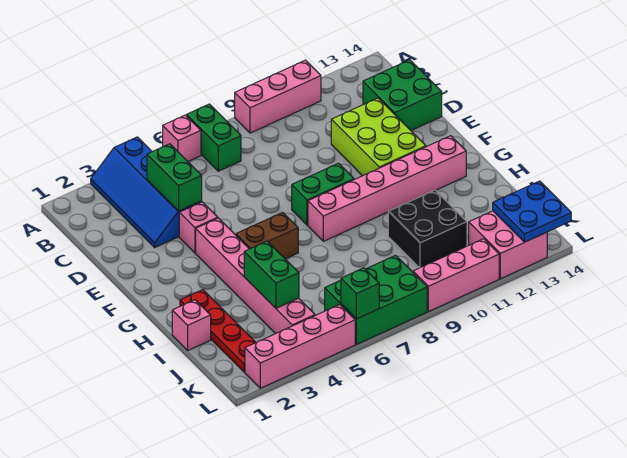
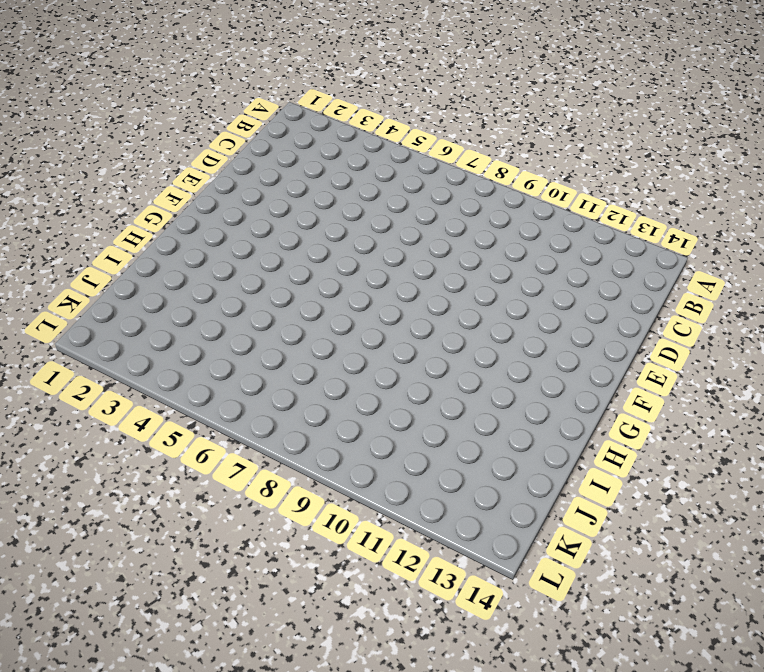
none -> blue slope A3:D4 level 1 top 4
none -> pink brick A6 level 1
none -> green brick A7:B7 level 1

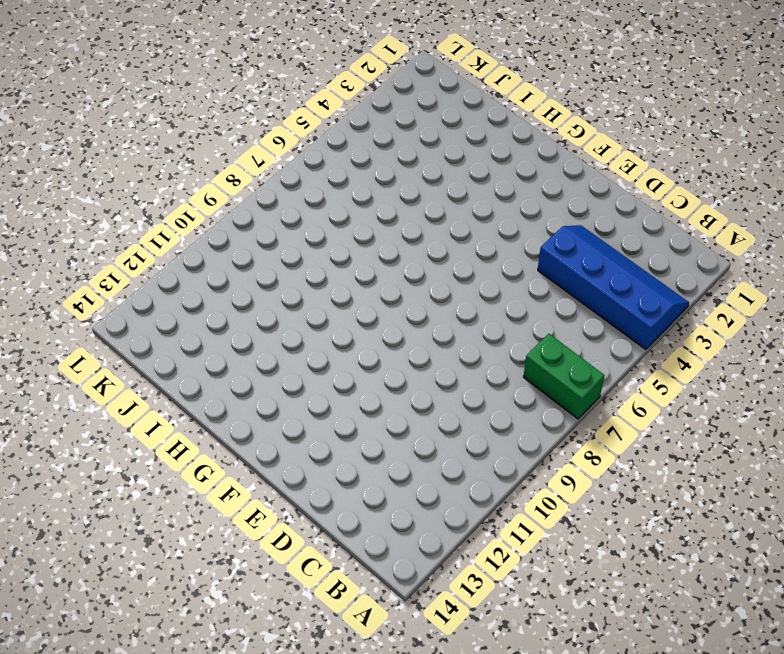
none -> pink brick A6 level 1
none -> pink brick A9:A11 level 1
none -> green brick C13:D14 level 1

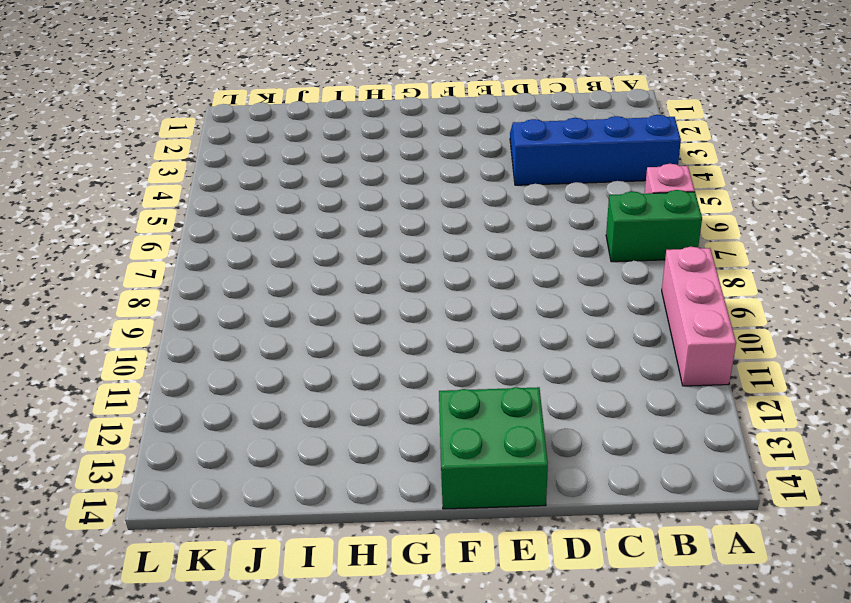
green brick E13:F14 level 1 -> green brick C13:D14 level 1
none -> lime brick D11:F12 level 1
none -> pink brick E4 level 1
none -> pink brick F4:K4 level 1

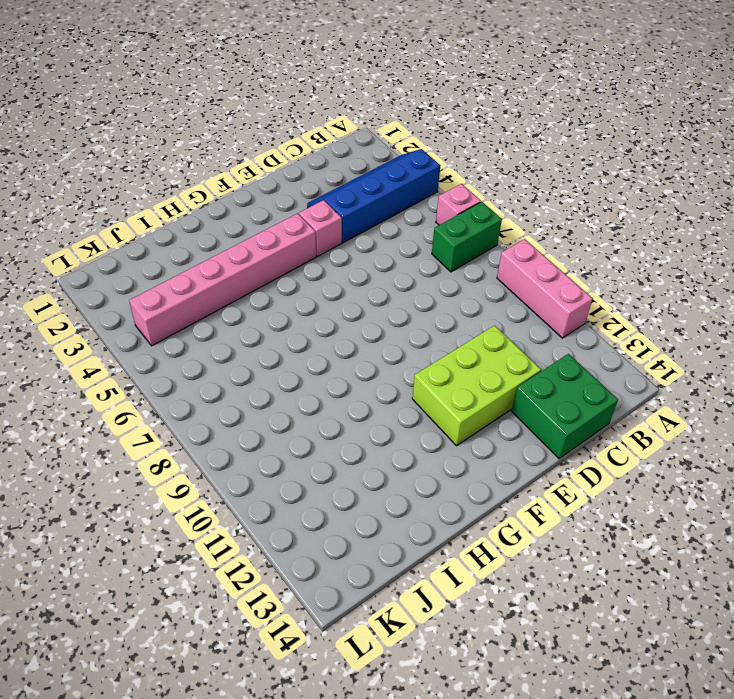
none -> green brick F8:F9 level 1
none -> brown brick G5:G6 level 1
none -> pink brick G8:G13 level 1

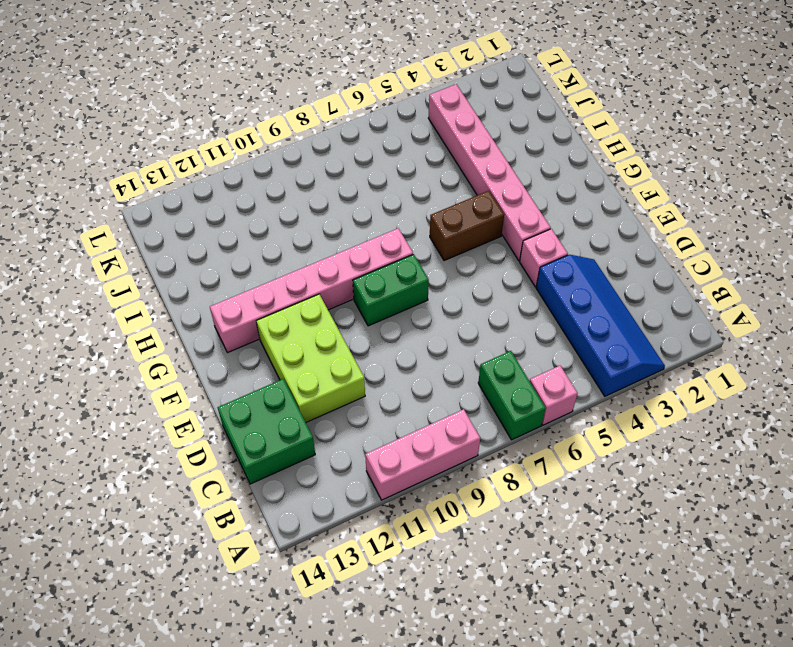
none -> red plate H2:K2 level 1
none -> pink brick I1 level 1
none -> black brick I10:J11 level 1

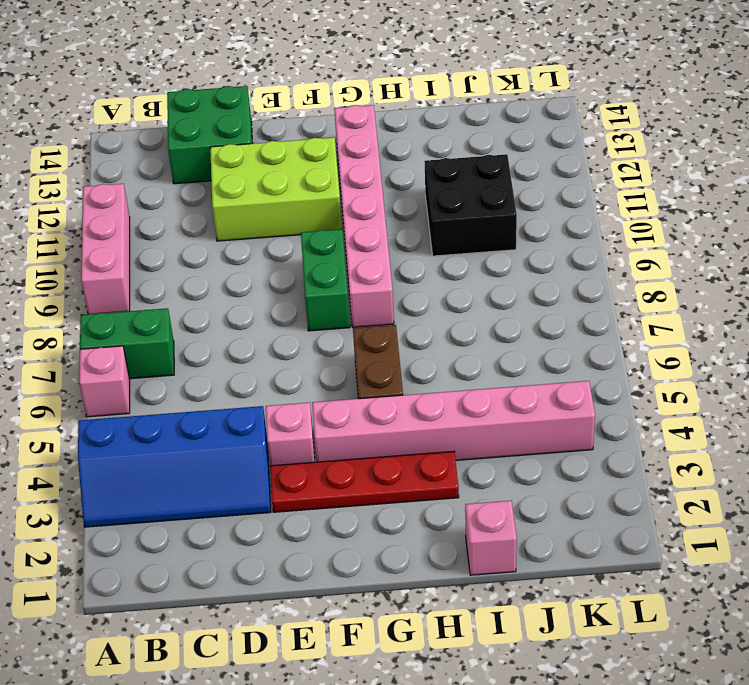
red plate E3:H3 level 1 -> red plate H2:K2 level 1
none -> green brick K6:L8 level 1
none -> pink brick K12:L13 level 1
none -> pink brick L2:L5 level 1

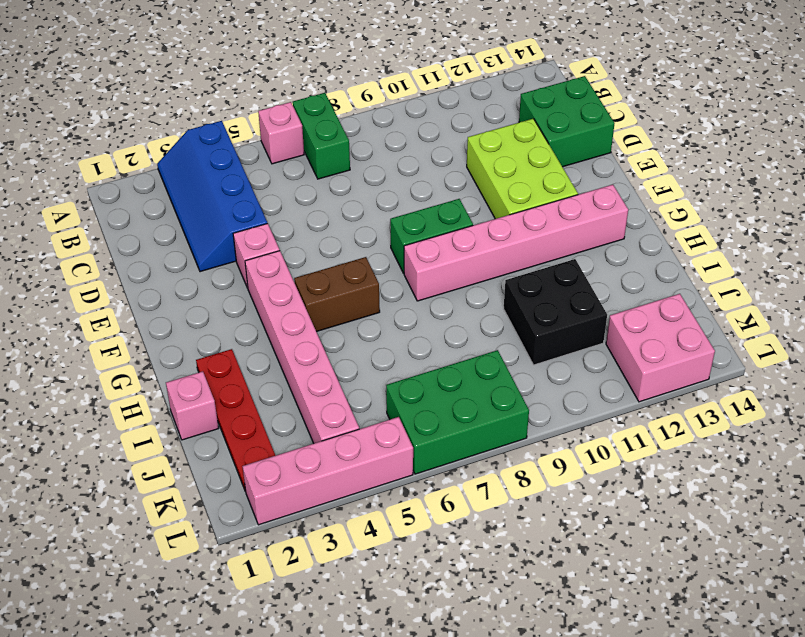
none -> pink brick A9:A11 level 1
none -> pink brick L9:L11 level 1
none -> green brick C4:D4 level 2

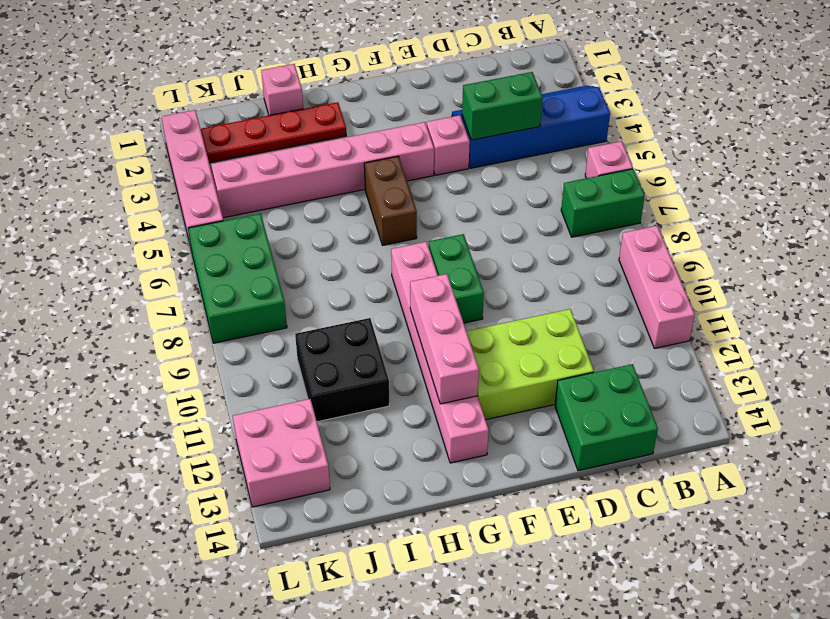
pink brick G10:G12 level 2 -> pink brick L9:L11 level 1
none -> green brick I4:J4 level 2
none -> blue plate K13:L14 level 2
none -> green brick L6 level 2

